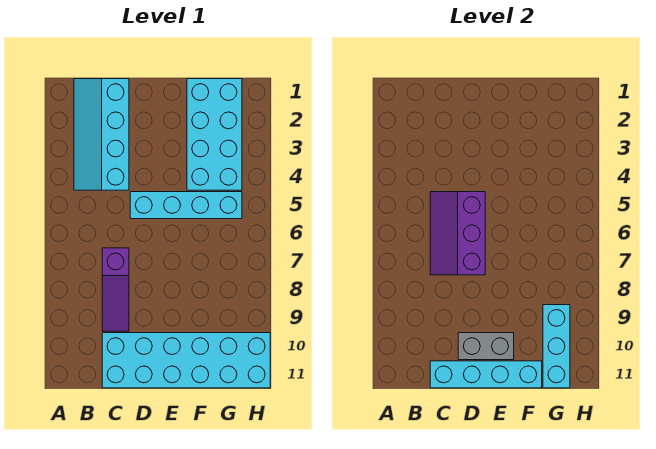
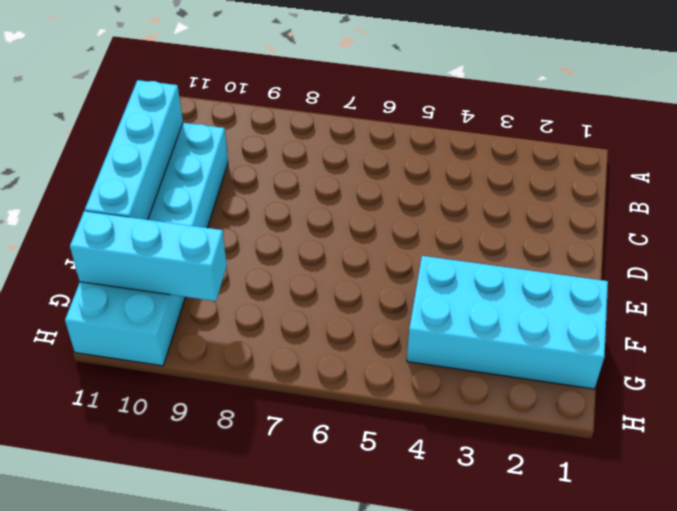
none -> cyan slope B1:C4 level 1 top C
none -> purple slope C7:C9 level 1 top 7

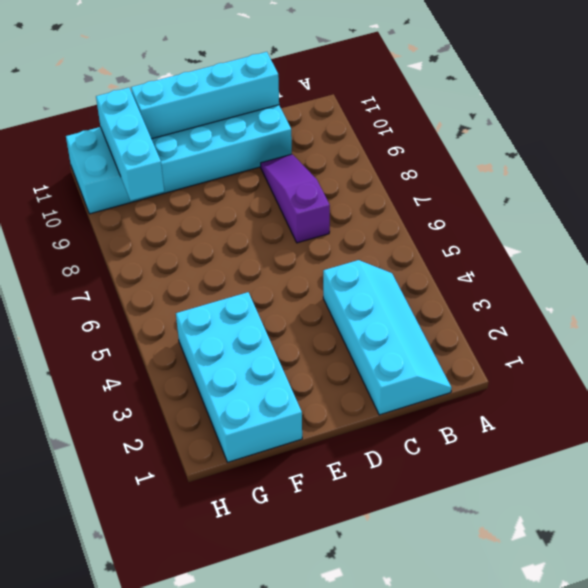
none -> cyan brick D5:G5 level 1
none -> purple slope C5:D7 level 2 top D

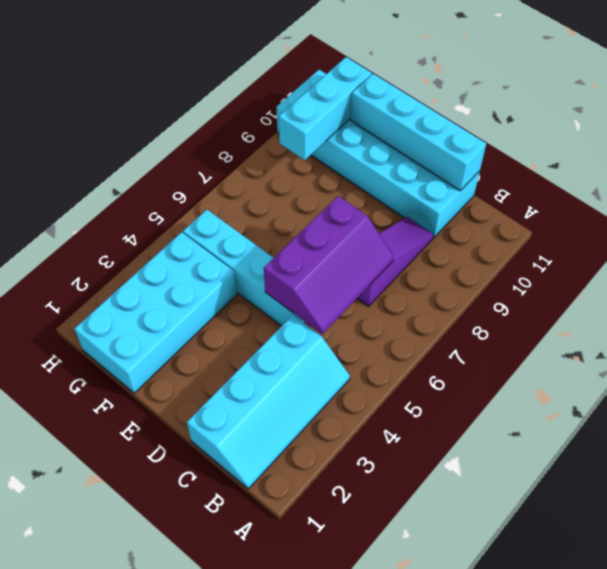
none -> grey brick D10:E10 level 2

